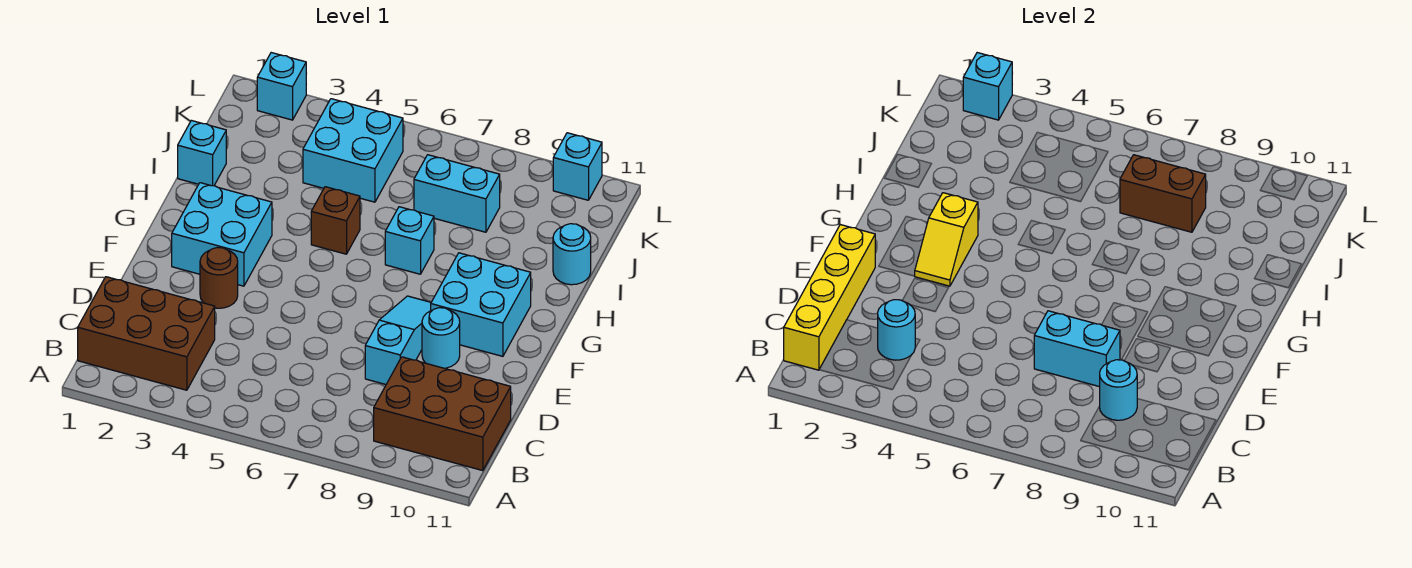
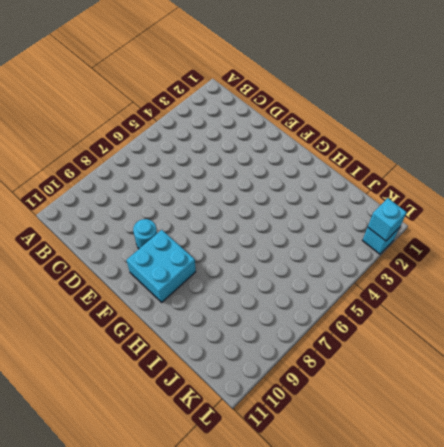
none -> brown brick B1:C3 level 1
none -> brown brick B9:C11 level 1
none -> cyan slope D8:F8 level 1 top D

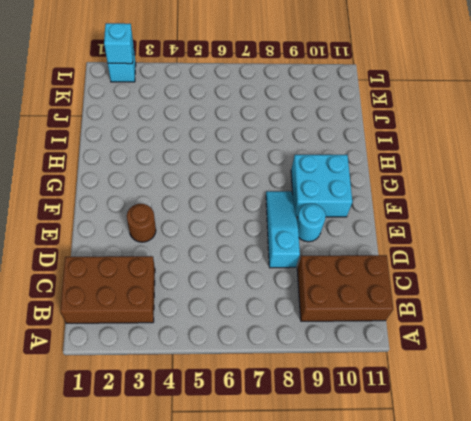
none -> cyan brick F2:G3 level 1
none -> brown brick H5 level 1
none -> cyan brick H7 level 1

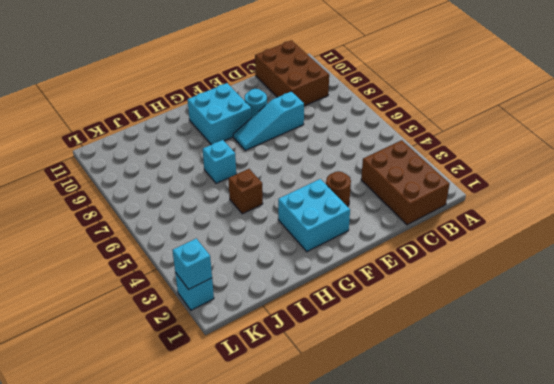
none -> cyan brick I1 level 1
none -> cyan round brick I11 level 1
none -> cyan brick J4:K5 level 1

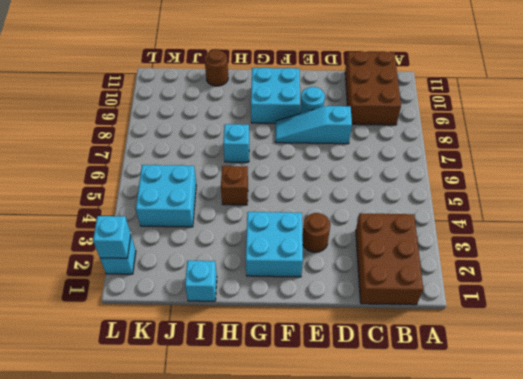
brown round brick I11 level 1 -> cyan round brick I11 level 1
none -> cyan brick J7:J8 level 1
none -> cyan brick L10 level 1
none -> yellow brick B1:E1 level 2

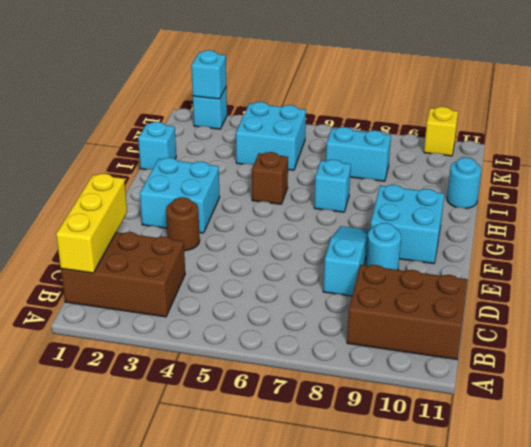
yellow brick B1:D1 level 2 -> yellow brick B1:E1 level 2
yellow brick L10 level 1 -> cyan brick L10 level 1
none -> cyan round brick C3 level 2
none -> cyan round brick C9 level 2
none -> cyan brick D7:D8 level 2

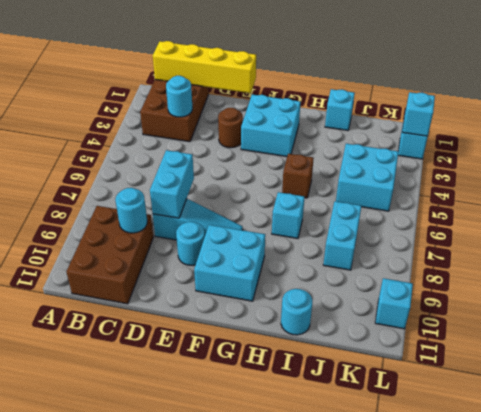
none -> yellow slope F3:G3 level 2 top G
none -> brown brick J7:J8 level 2

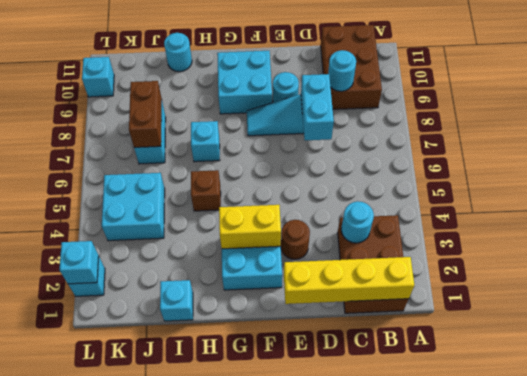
yellow brick F3:G3 level 2 -> yellow slope F3:G3 level 2 top G

